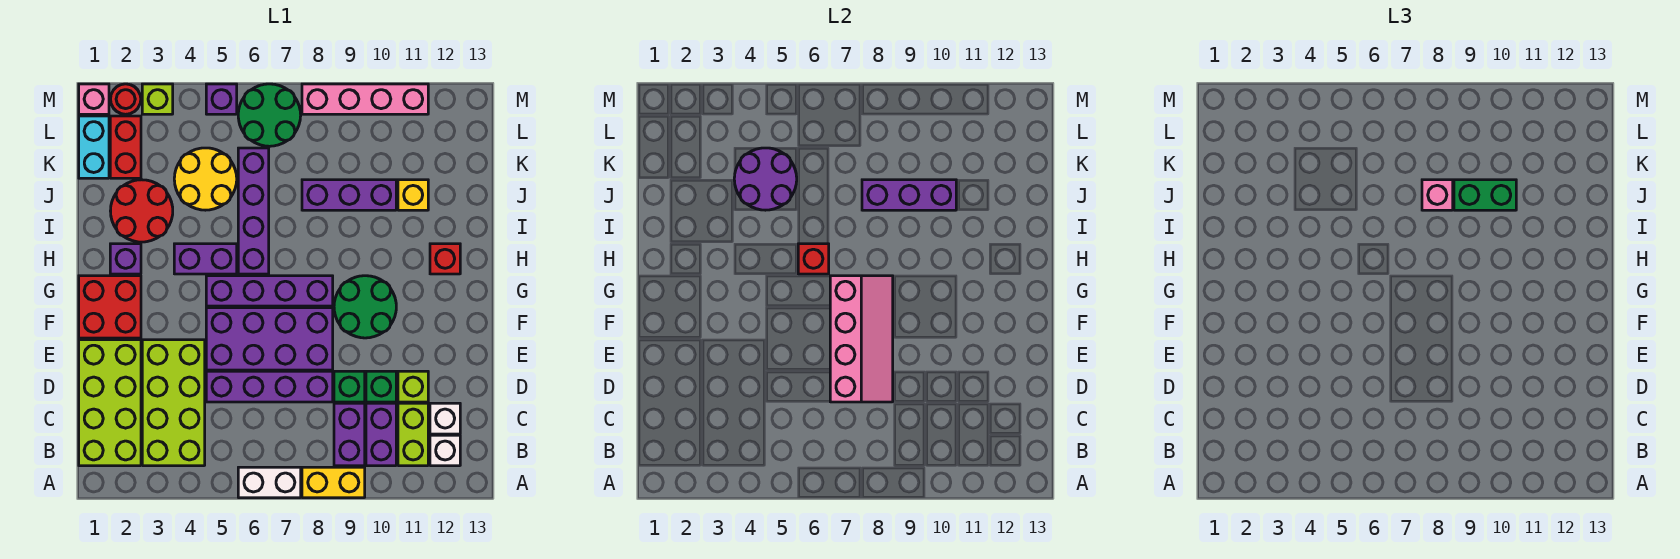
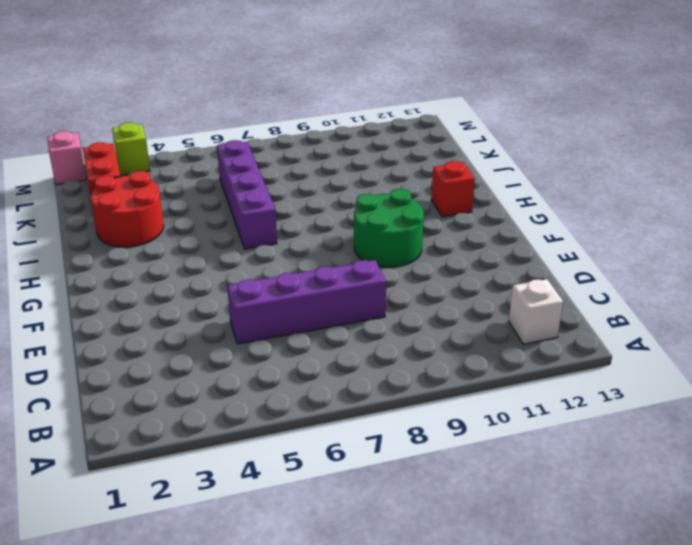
none -> white brick A6:A7 level 1
none -> yellow brick A8:A9 level 1
none -> lime brick B1:E2 level 1
none -> lime brick B3:E4 level 1

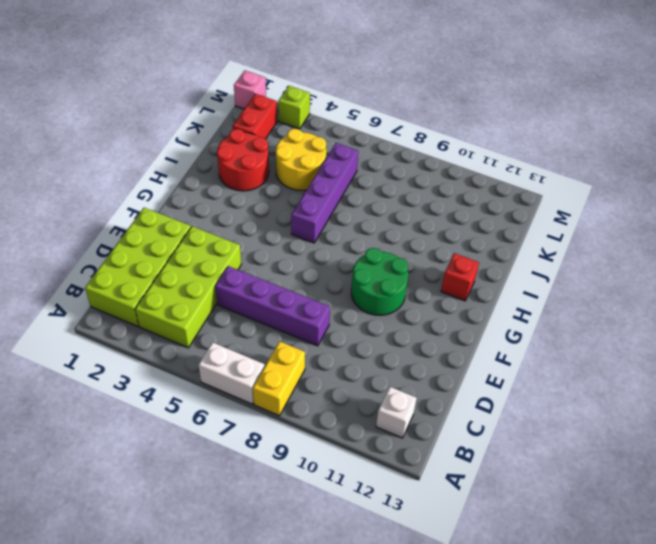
yellow brick A8:B8 level 1 -> yellow brick A8:A9 level 1
none -> purple brick B9:C9 level 1
none -> purple brick B10:C10 level 1
none -> lime brick B11:C11 level 1
none -> white brick C12 level 1

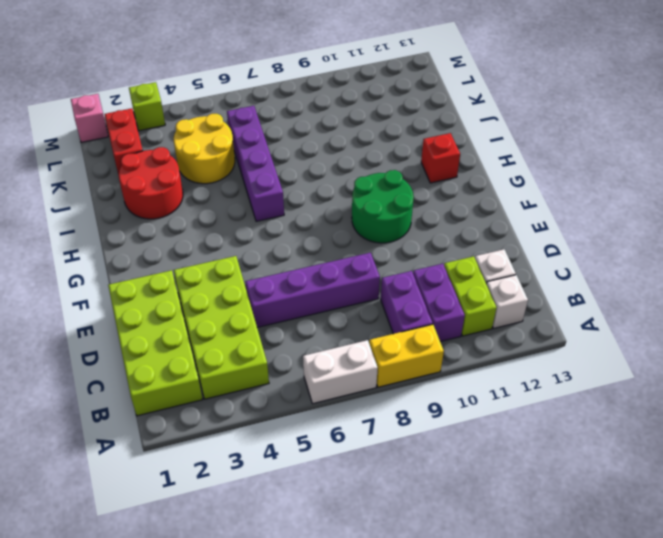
none -> green brick D9 level 1
none -> green brick D10 level 1
none -> lime brick D11 level 1
none -> purple brick E5:F8 level 1

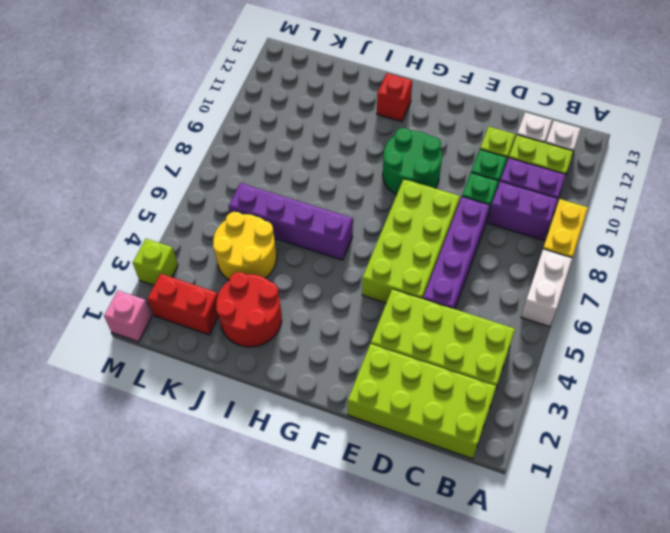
lime brick E5:F8 level 1 -> purple brick E5:F8 level 1
none -> red brick F1:G2 level 1
none -> purple brick G5:G8 level 1
none -> purple brick H2 level 1
none -> purple brick H4:H5 level 1

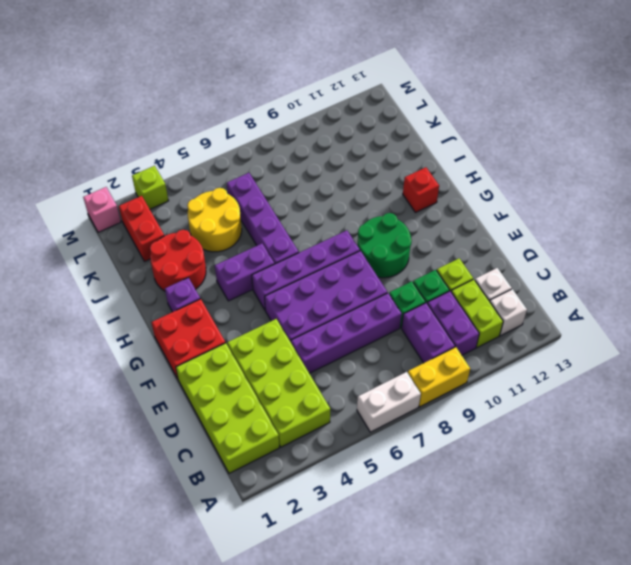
none -> purple brick J8:J10 level 1
none -> yellow brick J11 level 1
none -> cyan brick K1:L1 level 1
none -> green round brick L6:M7 level 1

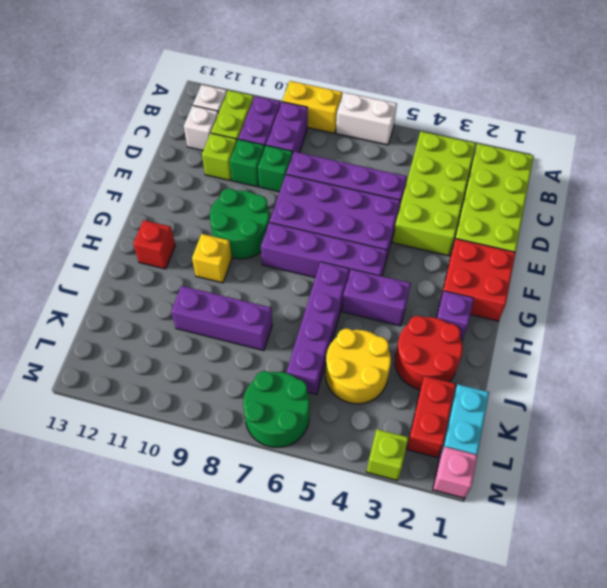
yellow brick H10 level 1 -> yellow brick J11 level 1
none -> red round brick M2 level 1
none -> purple brick M5 level 1
none -> pink brick M8:M11 level 1
none -> pink slope D7:G8 level 2 top 7

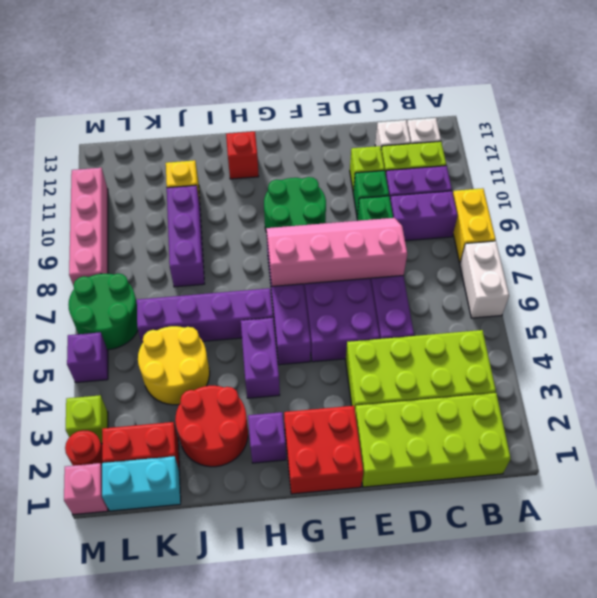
none -> red brick H6 level 2
none -> purple round brick J4:K5 level 2
none -> purple brick J8:J10 level 2
none -> pink brick J8 level 3

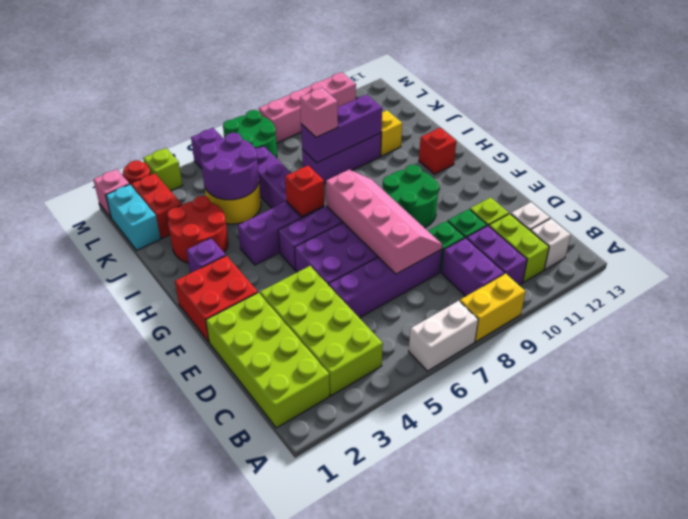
none -> green brick J9:J10 level 3

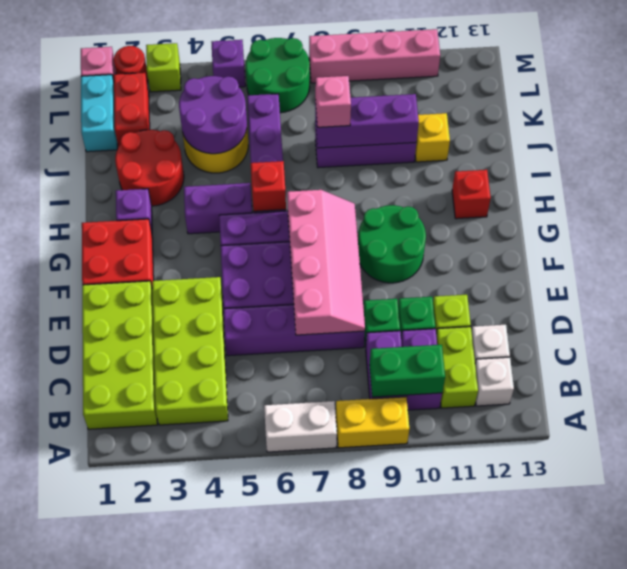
green brick B9:B10 level 2 -> green brick J9:J10 level 3

